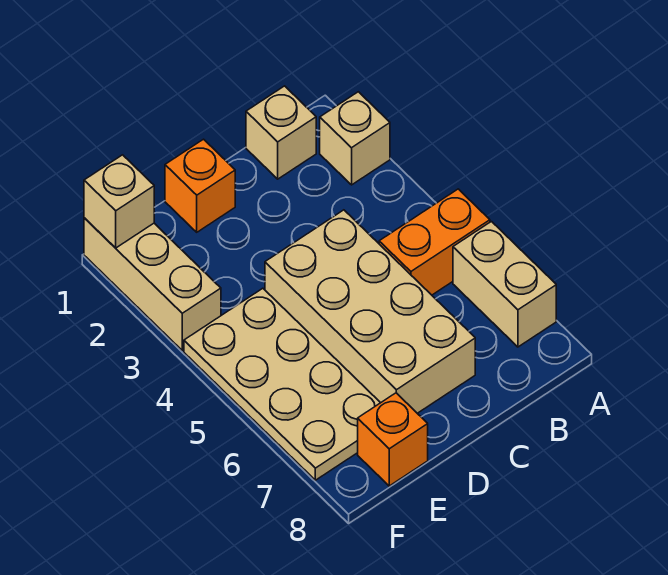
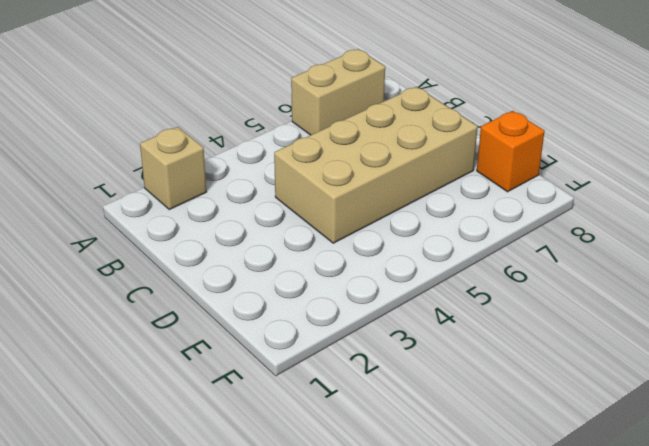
none -> orange brick A5:B5 level 1
none -> tan brick B1 level 1

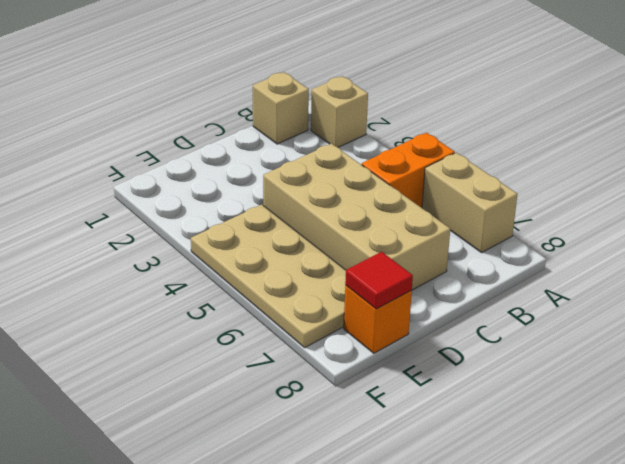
red tile E8 level 2 -> none
none -> orange brick D1 level 1
none -> tan brick F1:F3 level 1

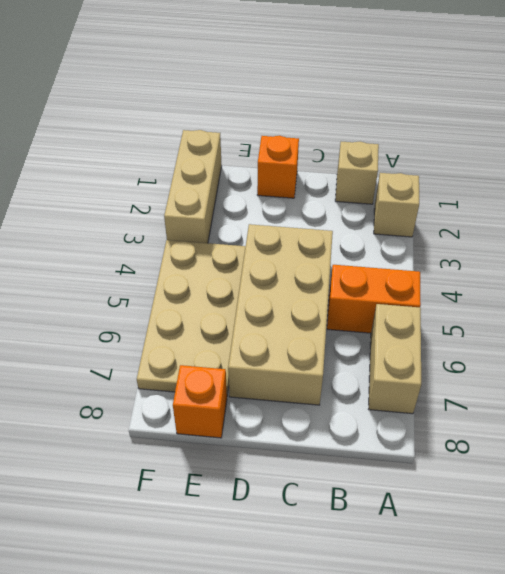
none -> tan brick F1 level 2

